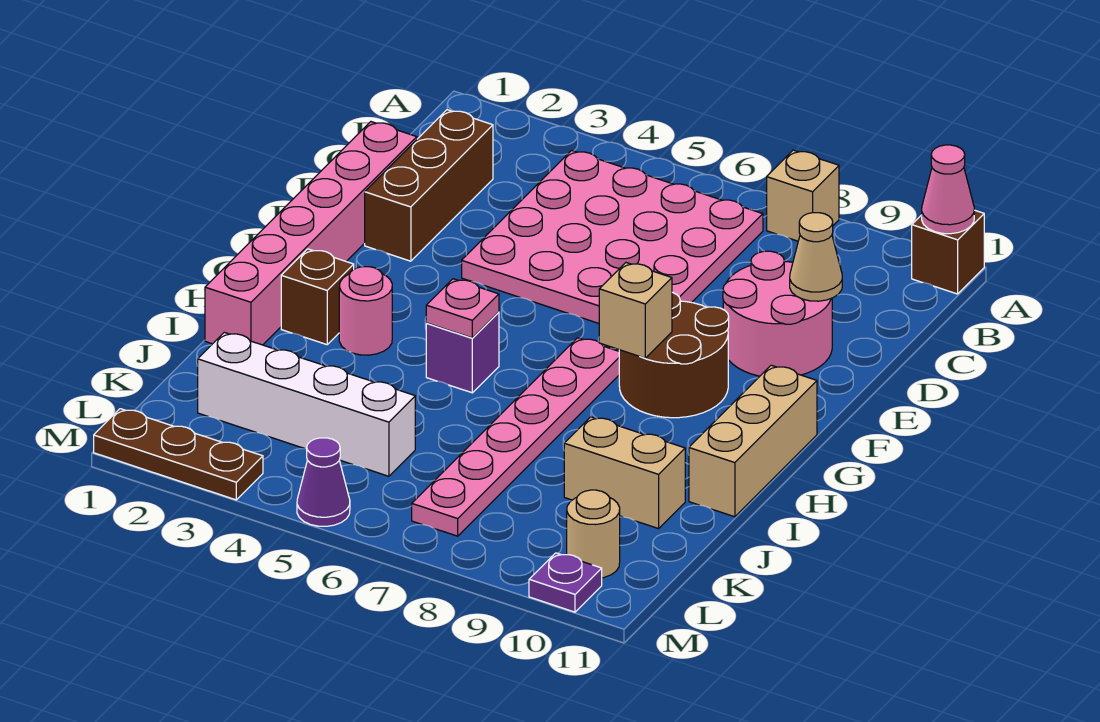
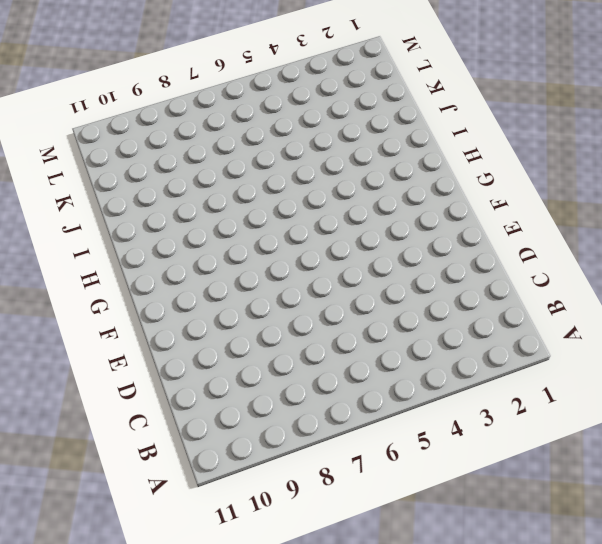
none -> tan brick A8 level 1
none -> brown brick A11 level 1
none -> pink plate B4:E7 level 1

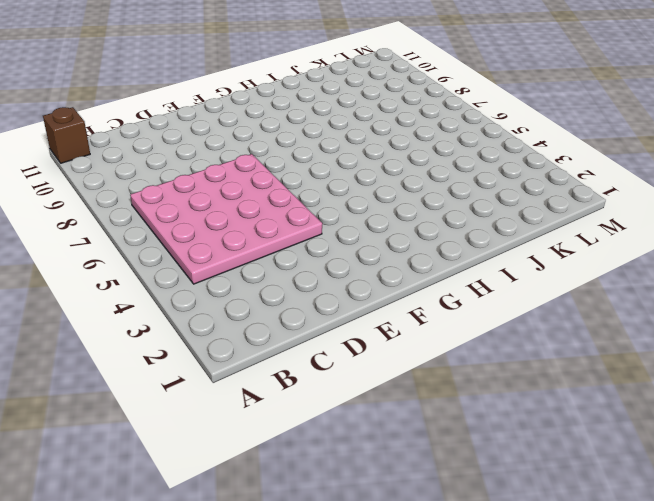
none -> tan brick A8 level 1
none -> brown brick C2:E2 level 1
none -> pink brick D1:I1 level 1

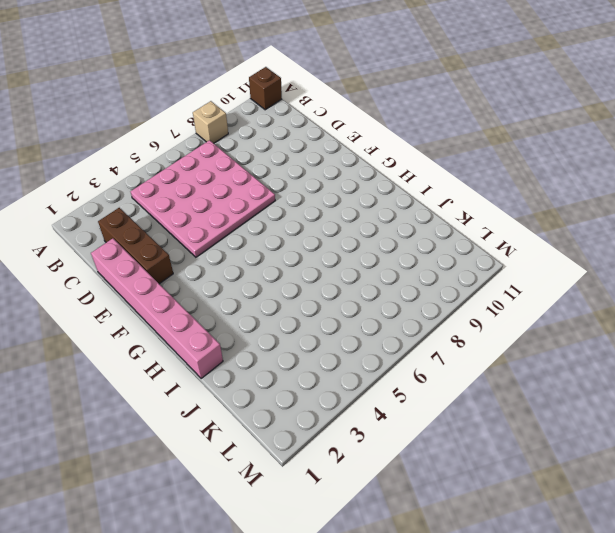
none -> pink round brick D9:E10 level 1
none -> brown round brick F8:G9 level 1
none -> pink plate G7:L7 level 1

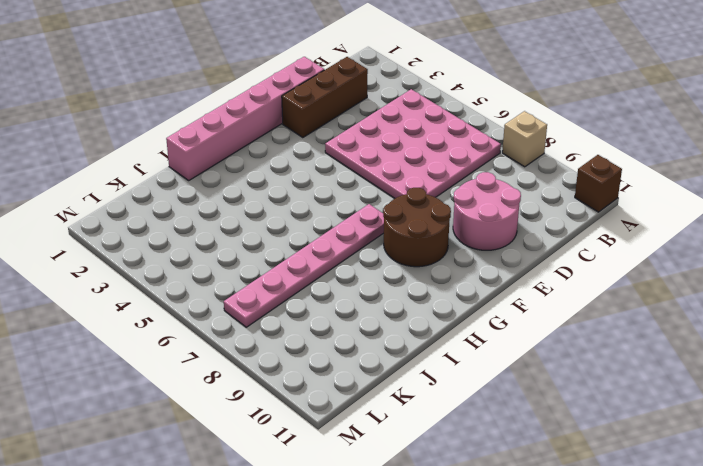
none -> tan brick G11:I11 level 1
none -> brown brick H2 level 1
none -> pink round brick H3 level 1

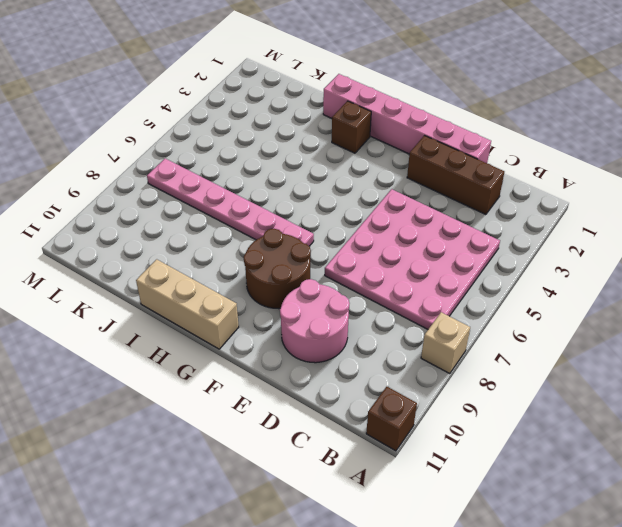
none -> pink round brick H3 level 1
none -> purple brick H5 level 1
none -> tan brick J9:J10 level 1

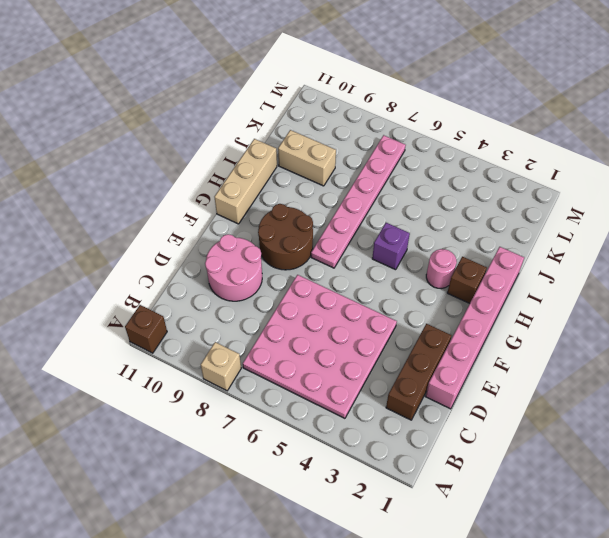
none -> white brick K2:K5 level 1
none -> tan round brick L10 level 1
none -> brown plate M1:M3 level 1

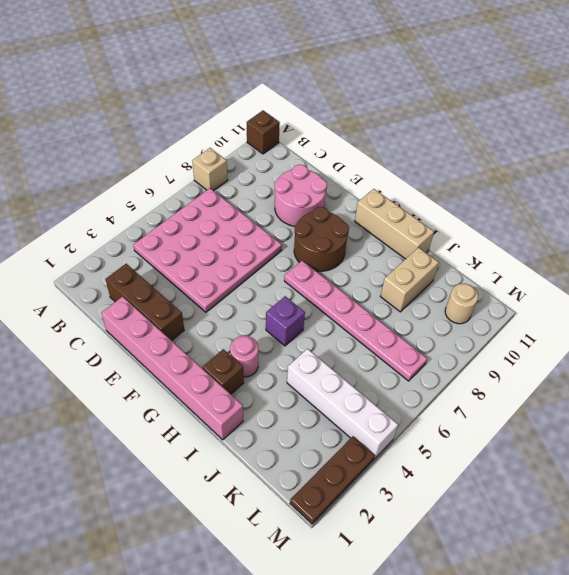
white brick J4:M4 level 1 -> white brick K2:K5 level 1
none -> purple cone M5 level 1
none -> purple plate M10 level 1
none -> pink cone A11 level 2

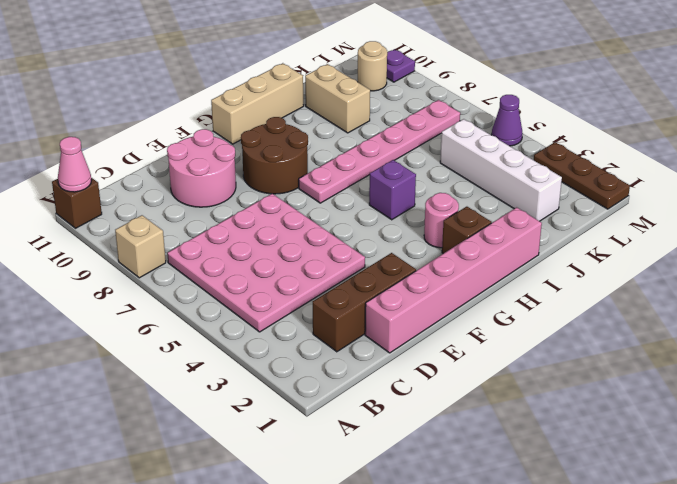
none -> tan cone D10 level 2
none -> tan brick G8 level 2
none -> pink plate H5 level 2

